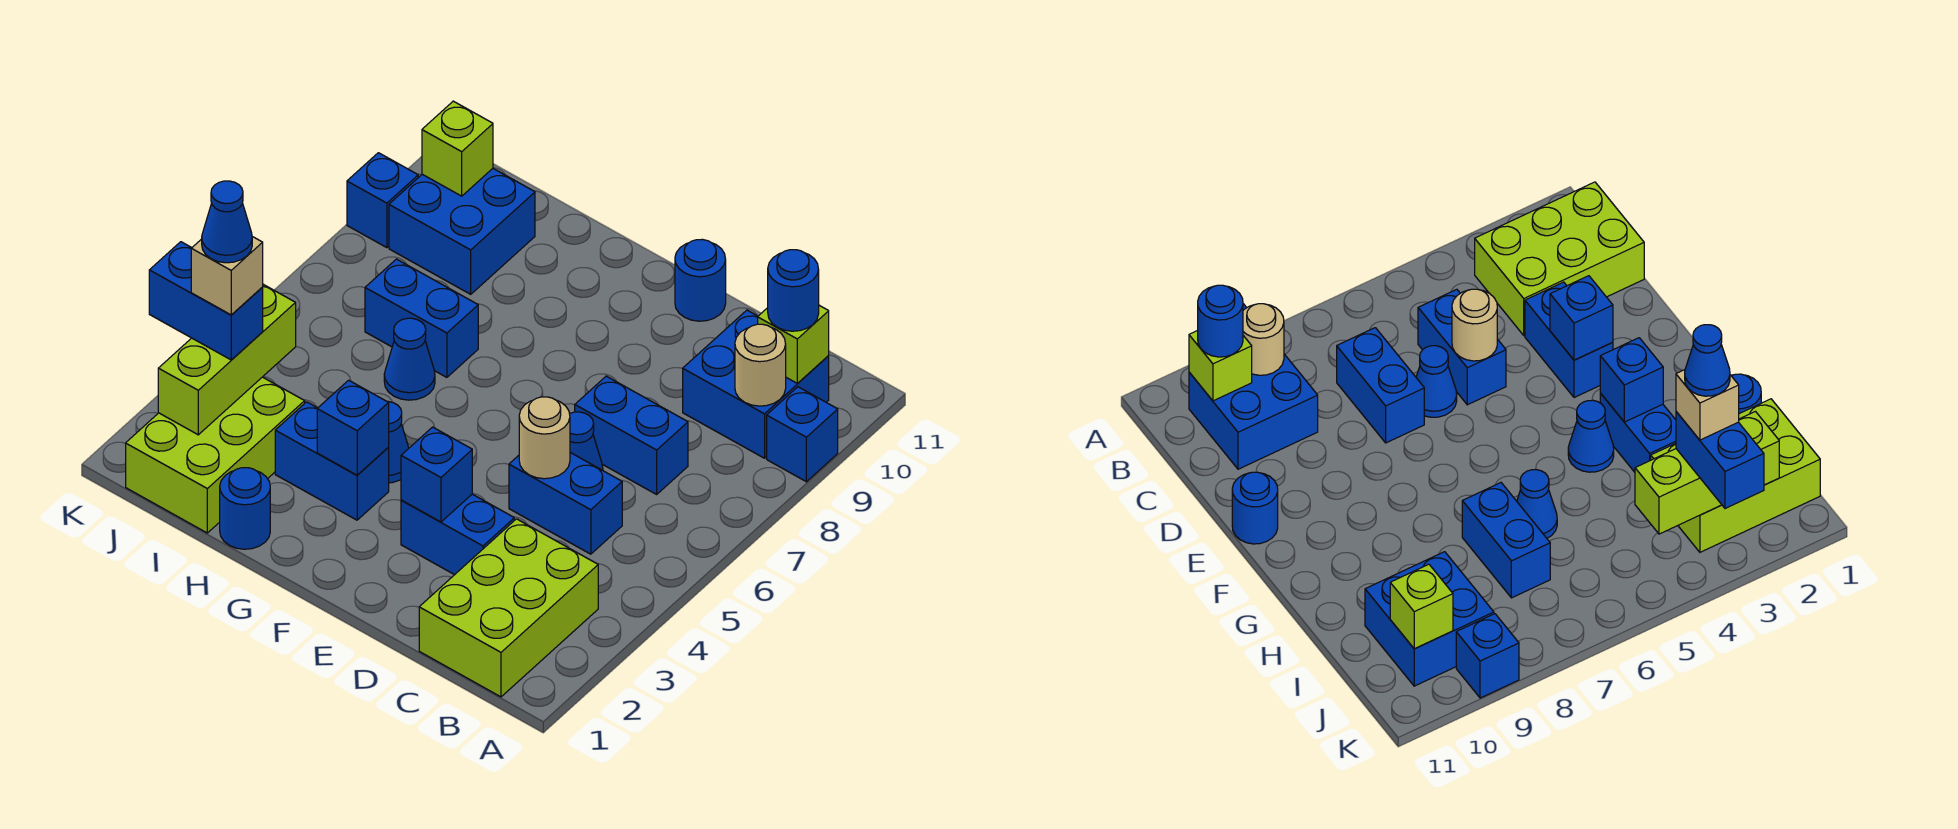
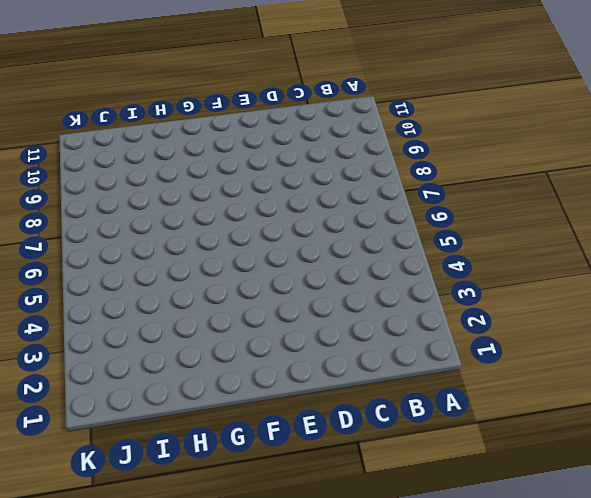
none -> blue brick A9 level 1
none -> lime brick B1:C3 level 1
none -> blue brick B9:C10 level 1

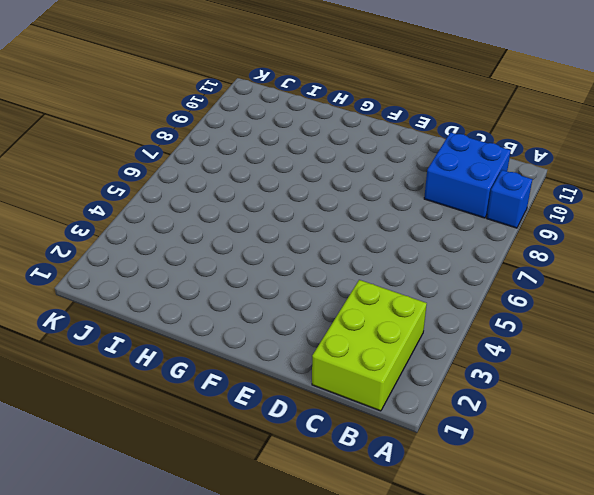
none -> blue brick C5:D5 level 1
none -> blue brick C7:D7 level 1
none -> blue brick D3:E3 level 1

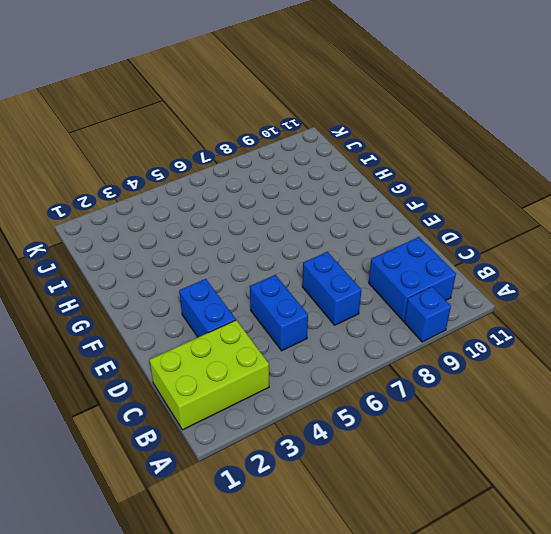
none -> blue cone D6 level 1
none -> blue round brick E11 level 1
none -> blue brick G3:H3 level 1

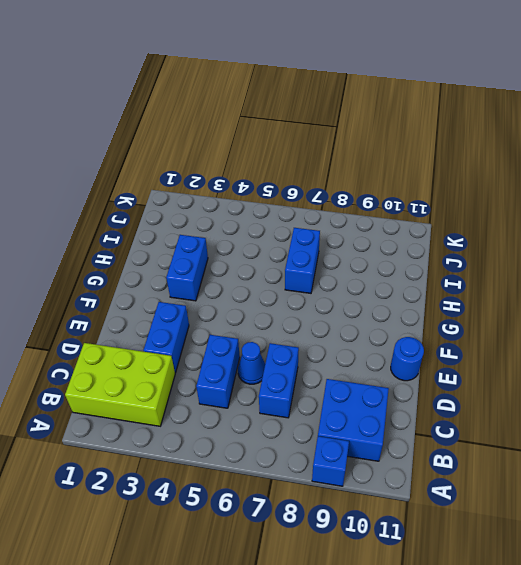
none -> blue cone G4 level 1
none -> blue round brick H1 level 1
none -> blue cone H6 level 1

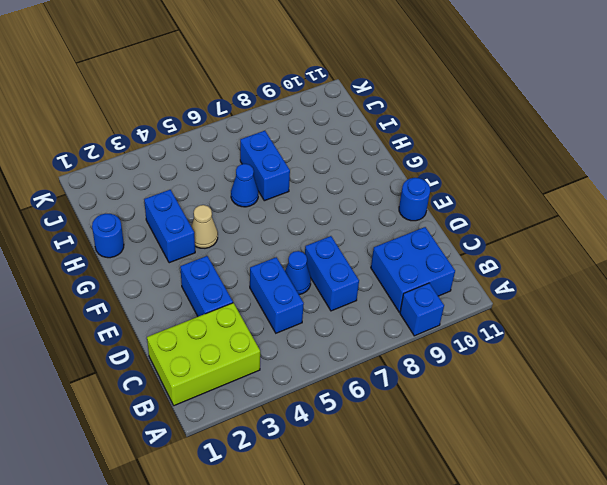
tan cone G4 level 1 -> blue cone G4 level 1
none -> lime brick I1:J3 level 1
none -> blue brick I9:J10 level 1
none -> blue brick K9 level 1

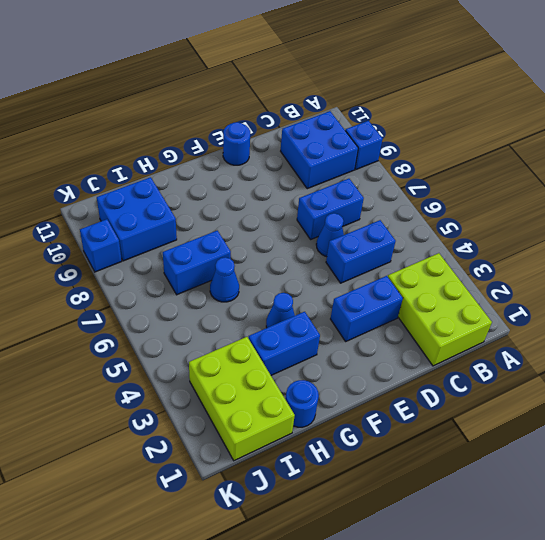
none -> tan round brick B9 level 2
none -> lime brick B10 level 2
none -> tan round brick D5 level 2

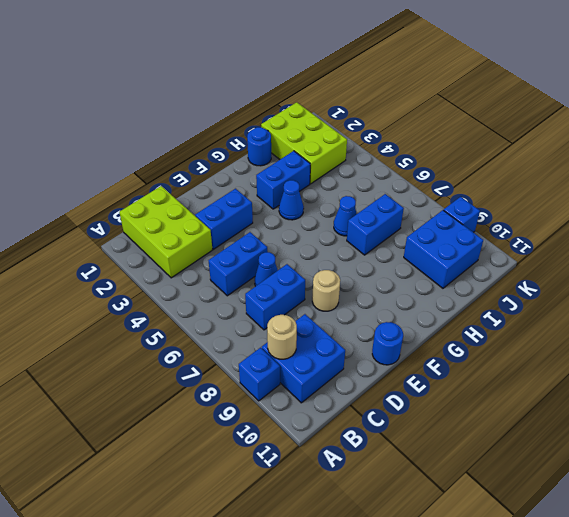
tan round brick E8 level 1 -> tan round brick D5 level 2
none -> lime brick B10 level 2
none -> blue brick E3 level 2
none -> blue brick G3 level 2

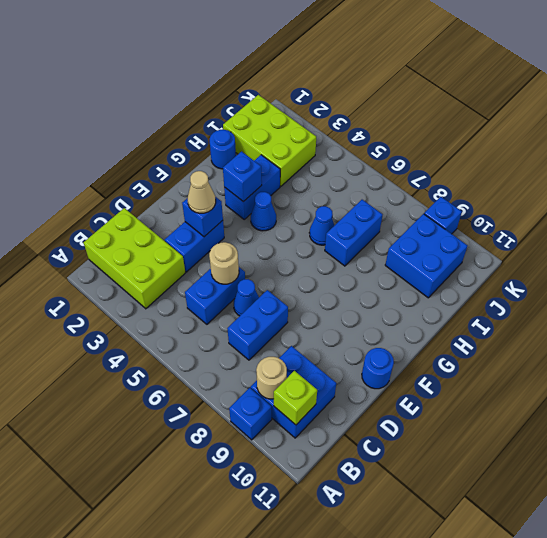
tan cone E3 level 3 -> none
none -> lime brick J2:J4 level 2
none -> lime brick J10 level 2
none -> blue round brick B10 level 3

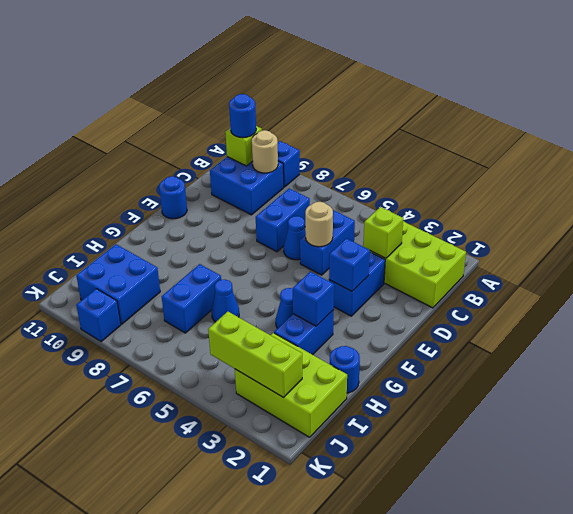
lime brick C3 level 2 -> lime brick J10 level 2
none -> blue brick J3:K3 level 3
none -> tan brick J3 level 4
none -> blue cone J3 level 5

